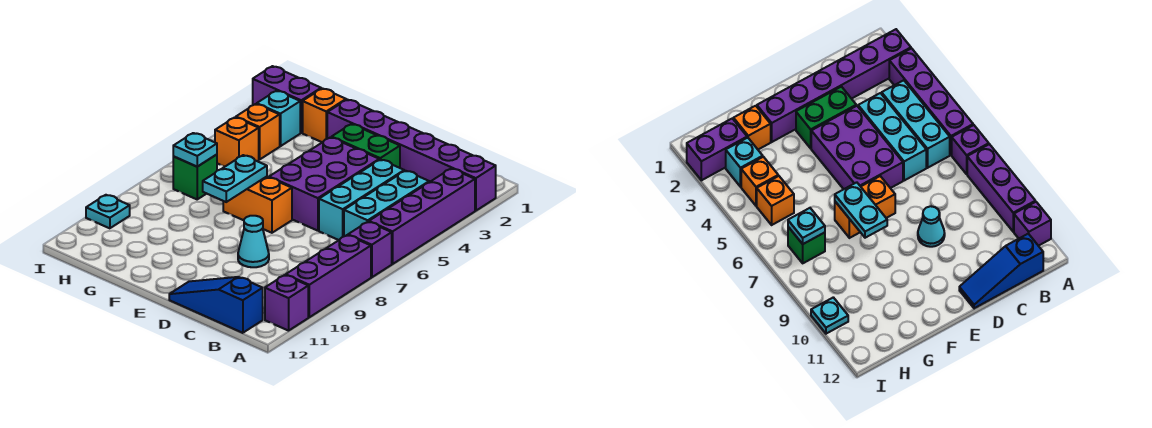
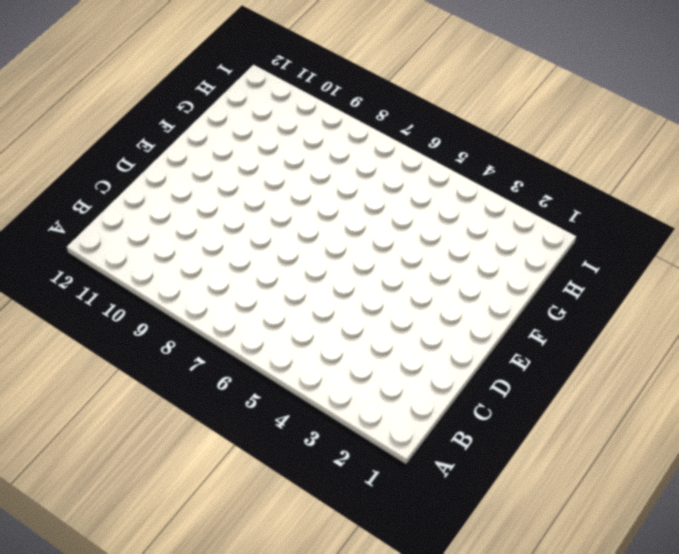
none -> purple brick A2:F2 level 1
none -> purple brick A3:A6 level 1
none -> purple brick A7 level 1

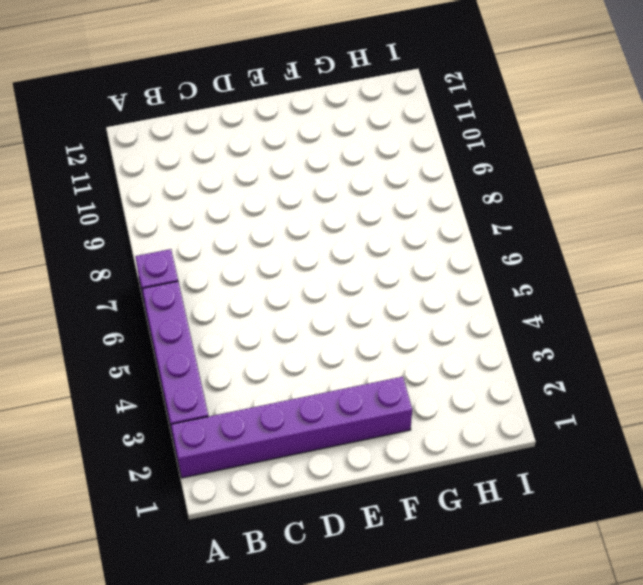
none -> purple brick A8:A10 level 1
none -> purple brick A11 level 1
none -> cyan brick B4:B6 level 1

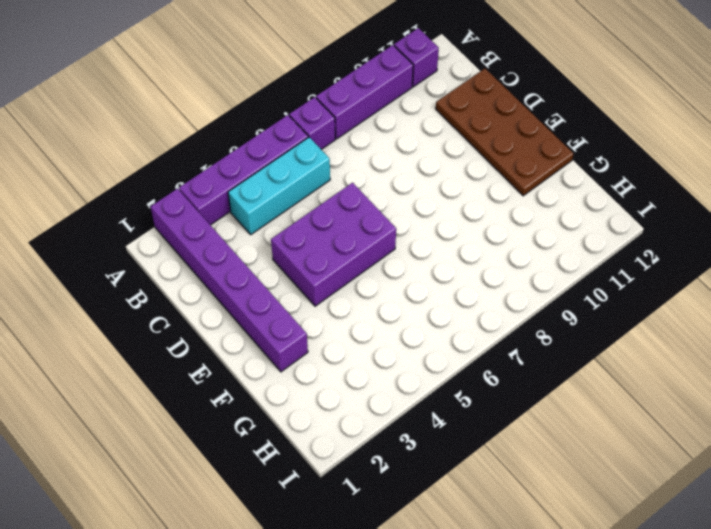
brown plate C11:F12 level 1 -> blue slope B12:D12 level 1 top B
none -> cyan brick C4:C6 level 1
none -> green brick D3:E3 level 1
none -> cyan cone D9 level 1

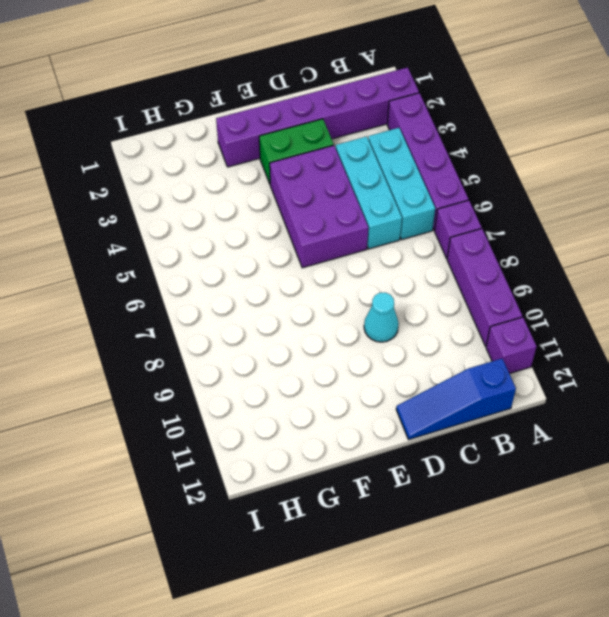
none -> orange brick E7:F7 level 1
none -> orange brick G2 level 1
none -> purple brick H2:I2 level 1

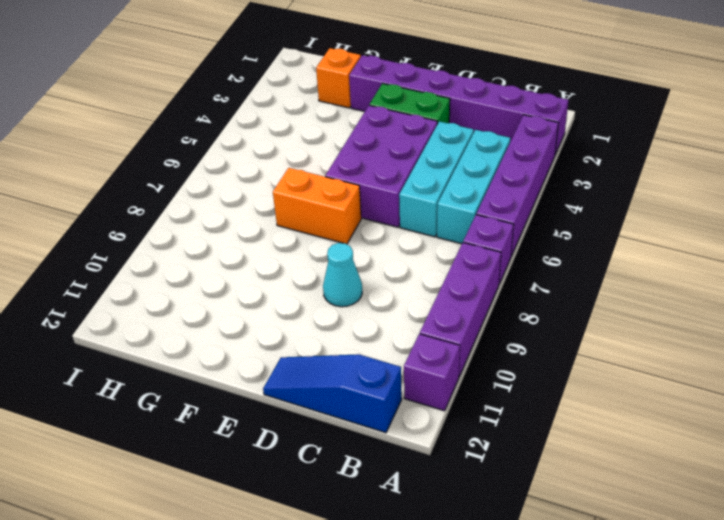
none -> purple brick H2:I2 level 1
none -> cyan brick H3 level 1
none -> orange brick H4 level 1

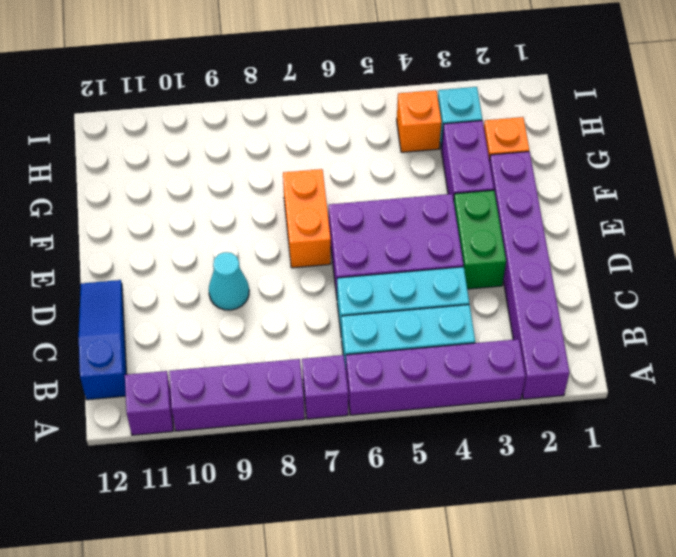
purple brick F3:G3 level 1 -> purple brick H2:I2 level 1
none -> orange brick H5 level 1
none -> green brick H7 level 1
none -> cyan plate I10 level 1

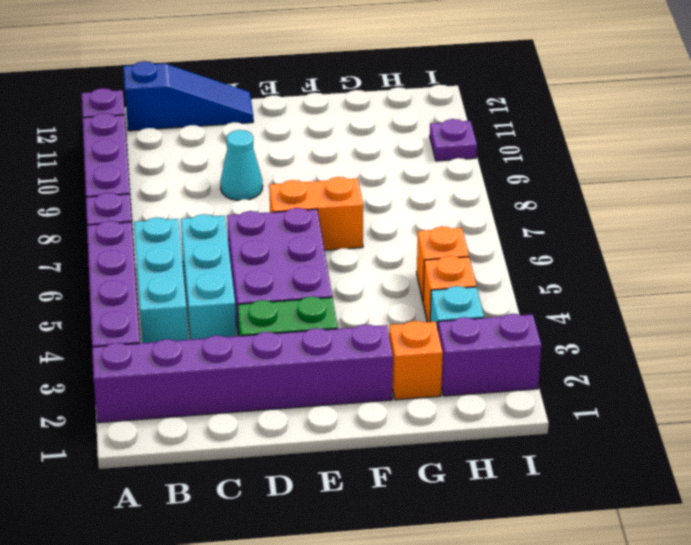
purple plate I10 level 1 -> cyan plate I10 level 1
none -> green brick H7 level 1
none -> cyan plate F7:F8 level 2
none -> cyan plate H7 level 2

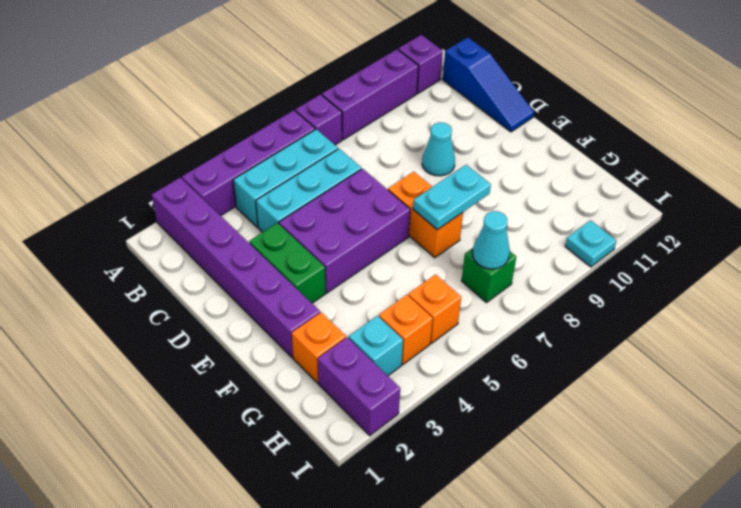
cyan cone H7 level 2 -> cyan plate H7 level 2

